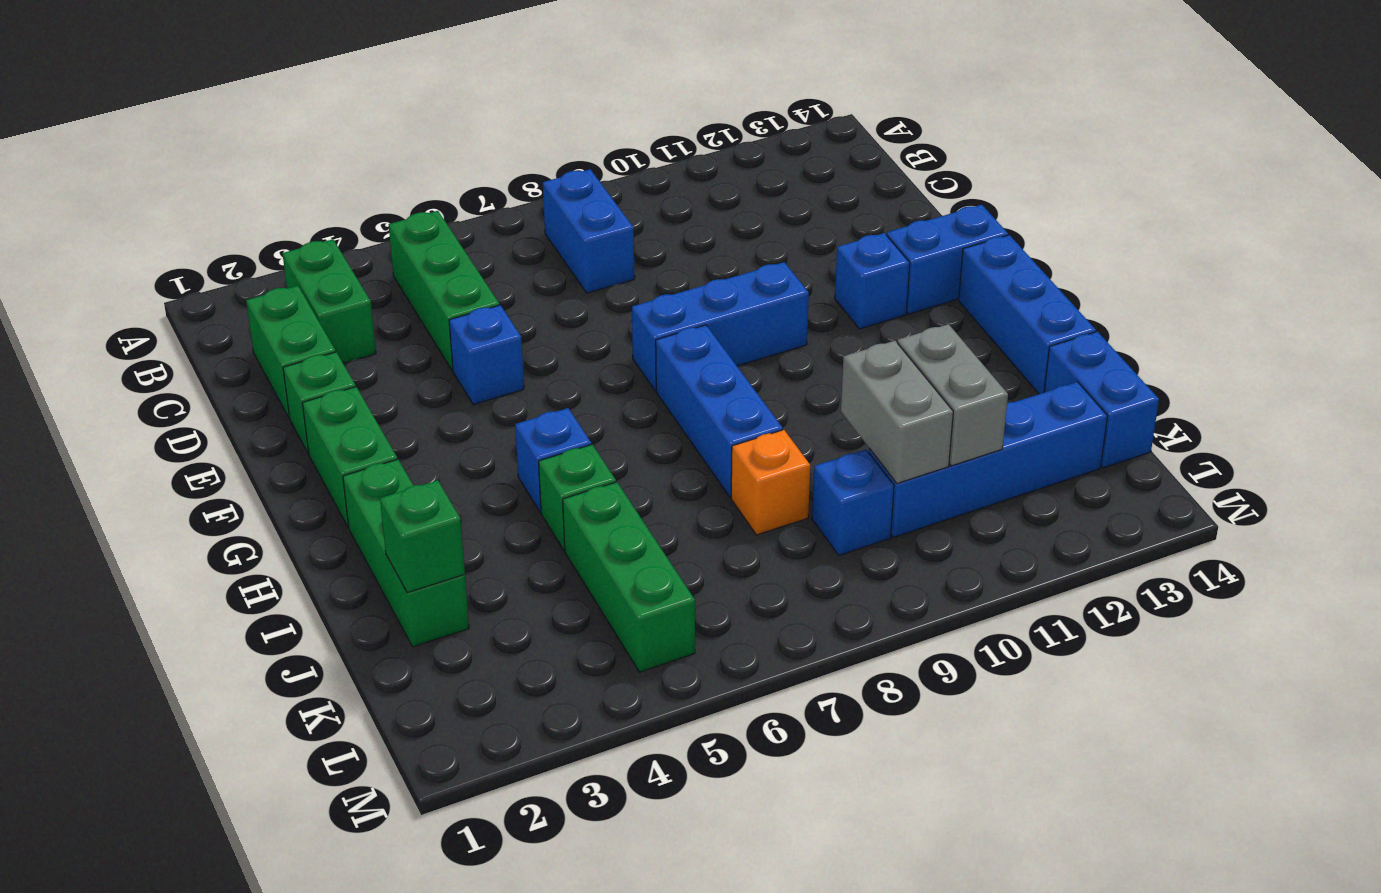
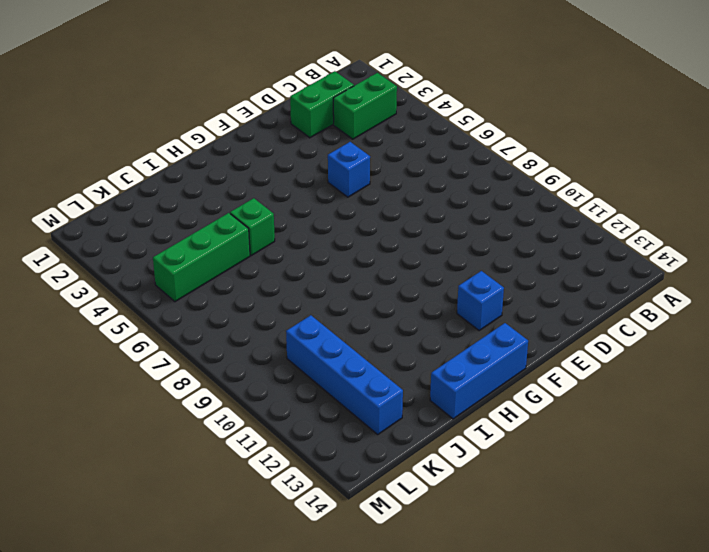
none -> green brick B5:D5 level 1
none -> blue brick B8:C8 level 1
none -> green brick E2 level 1

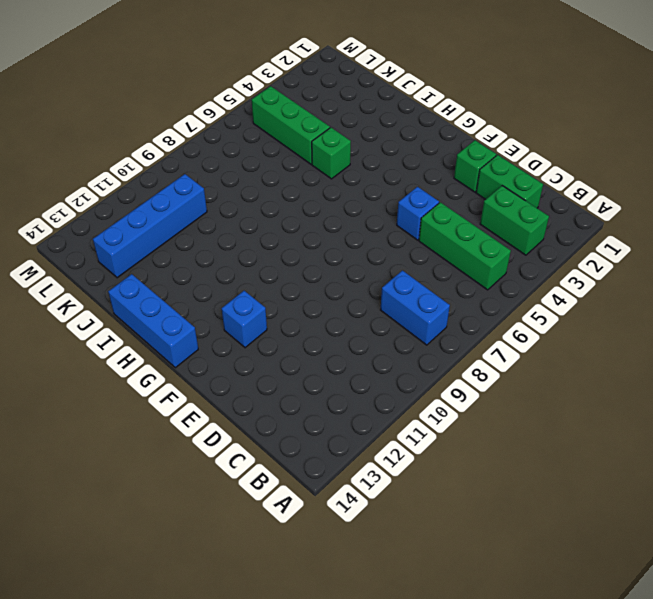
none -> green brick F2:G2 level 1
none -> blue brick F8:F10 level 1
none -> blue brick F13:F14 level 1

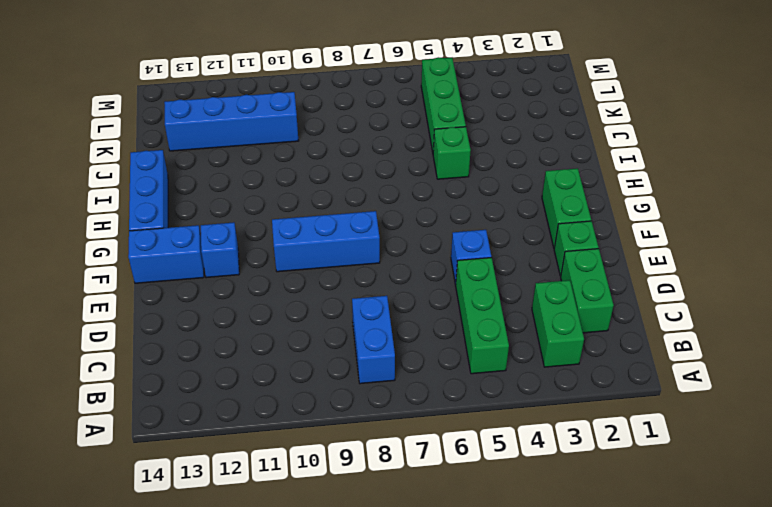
none -> blue brick G8:I8 level 1
none -> green brick H2:J2 level 1
none -> blue brick H5 level 1

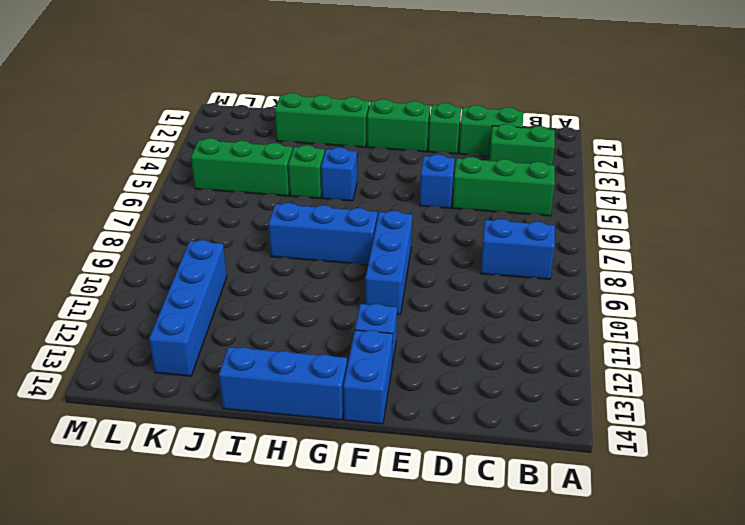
none -> orange brick J8 level 1
none -> blue brick J14:K14 level 1
none -> blue brick K9 level 1

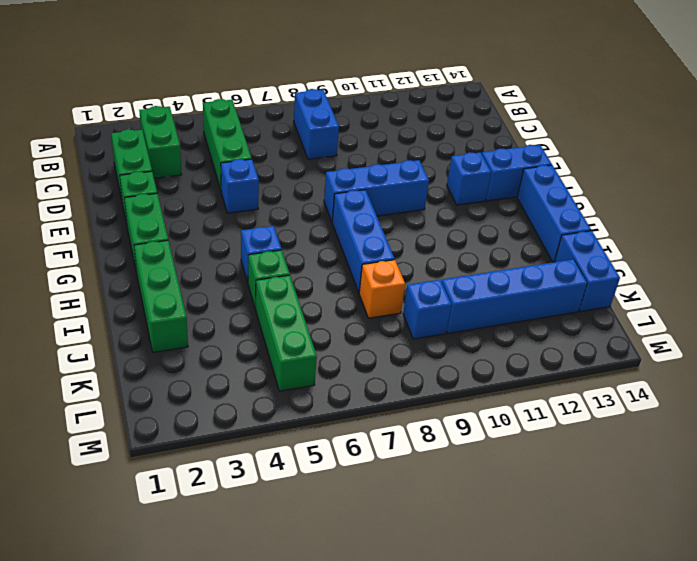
none -> green brick J2 level 2
none -> grey brick J10:K10 level 2
none -> grey brick J11:K11 level 2

